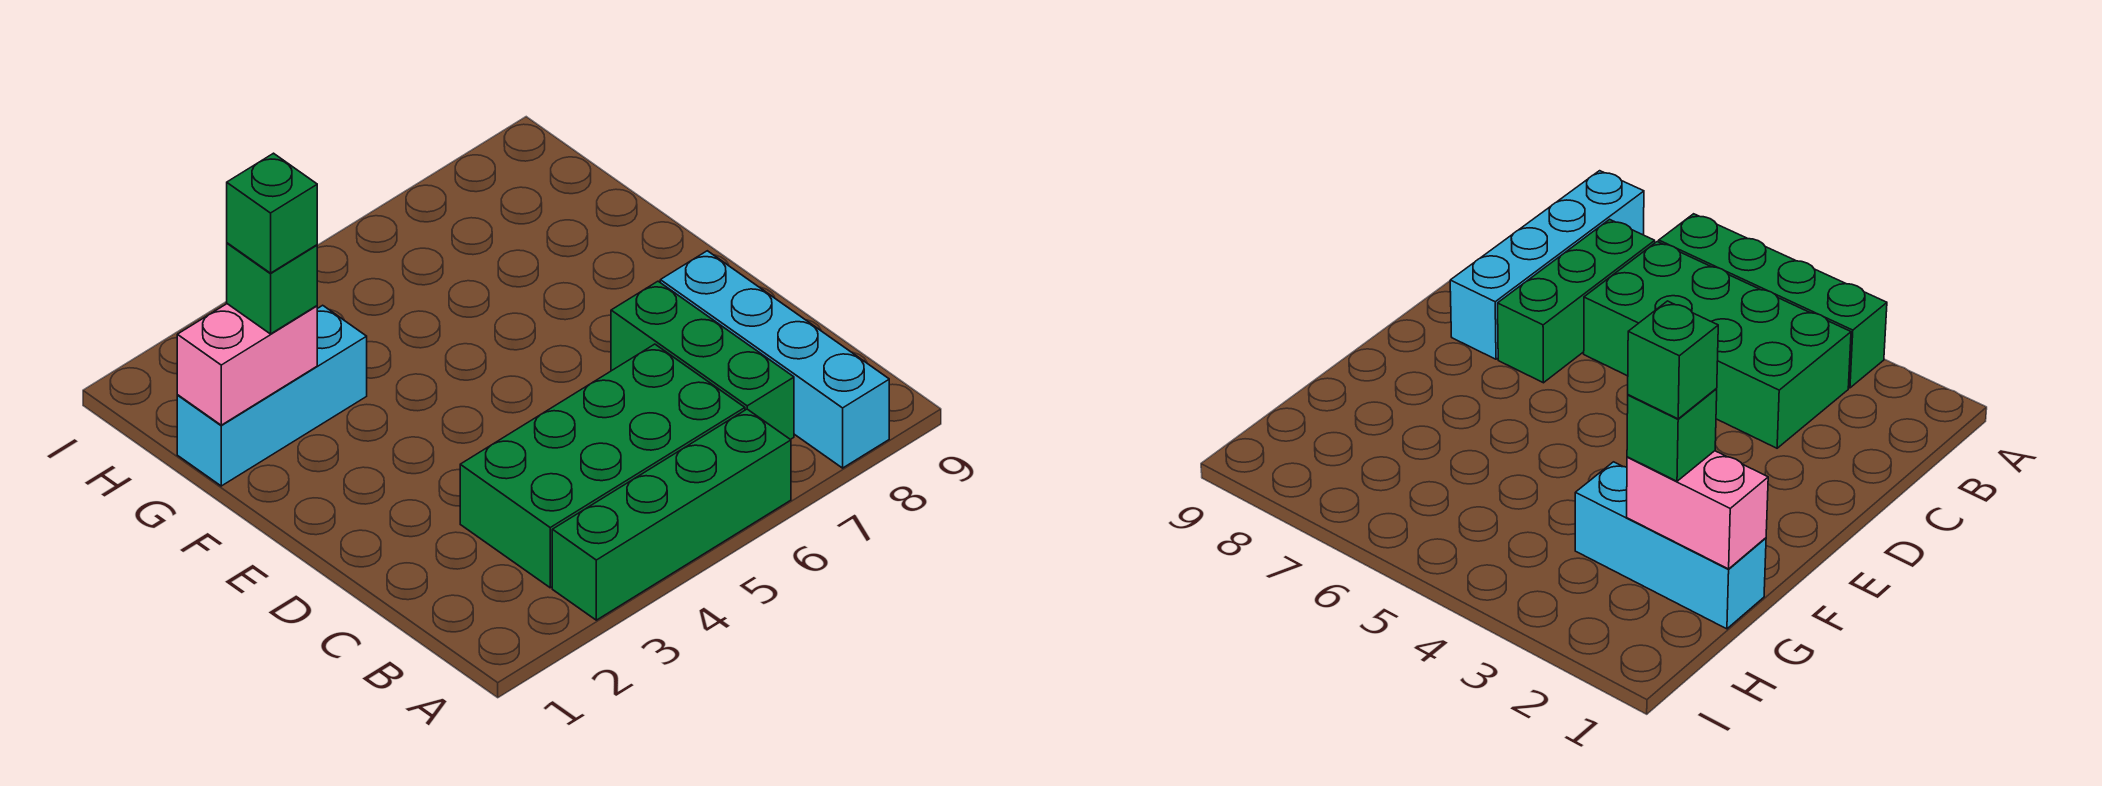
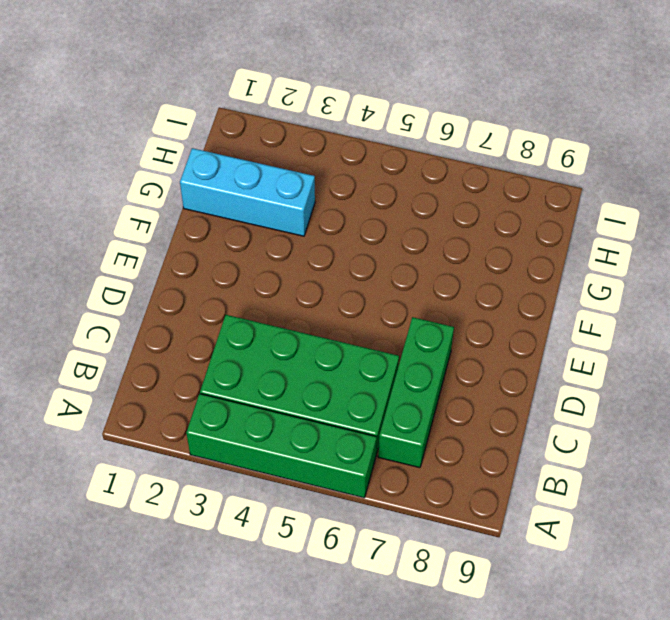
none -> cyan brick A8:D8 level 1
none -> pink brick G1:G2 level 2

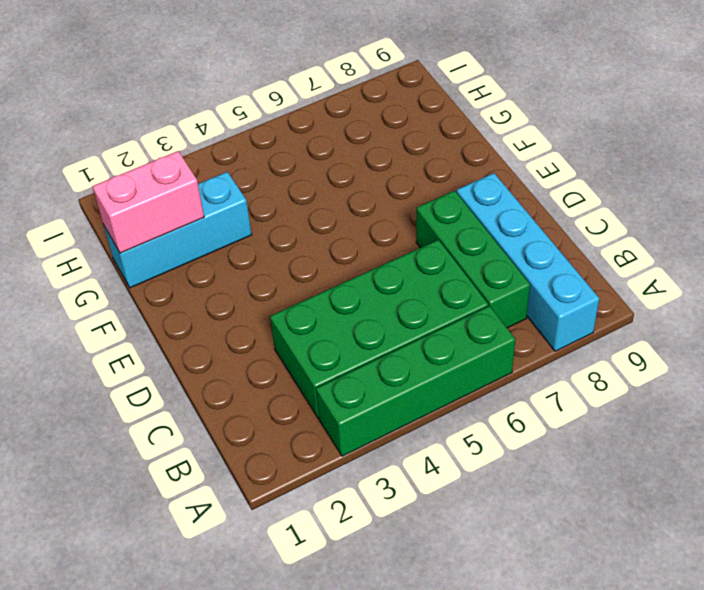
none -> green brick G2 level 3
none -> green brick G2 level 4

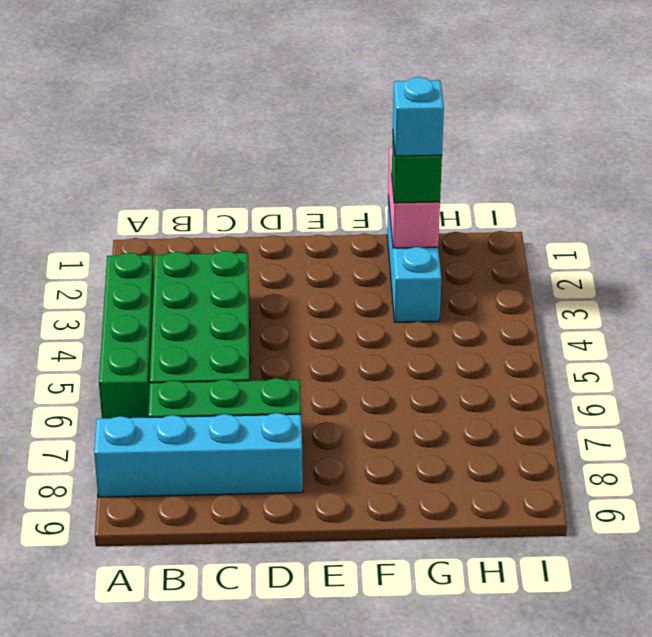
cyan brick G2 level 4 -> green brick G2 level 4

